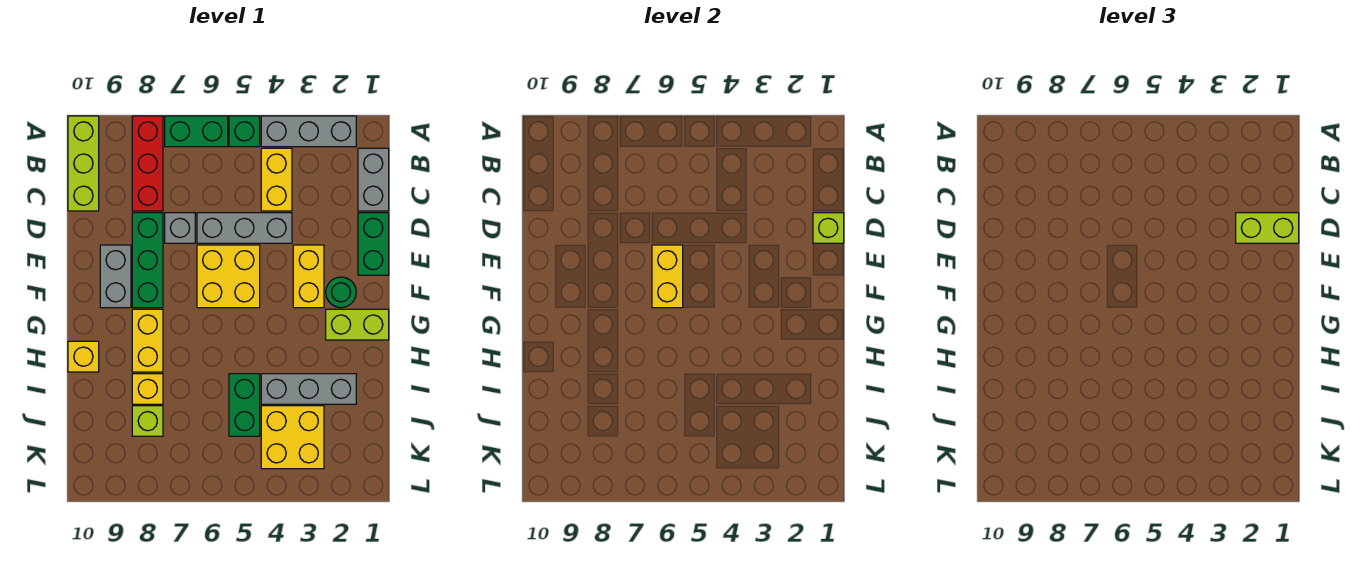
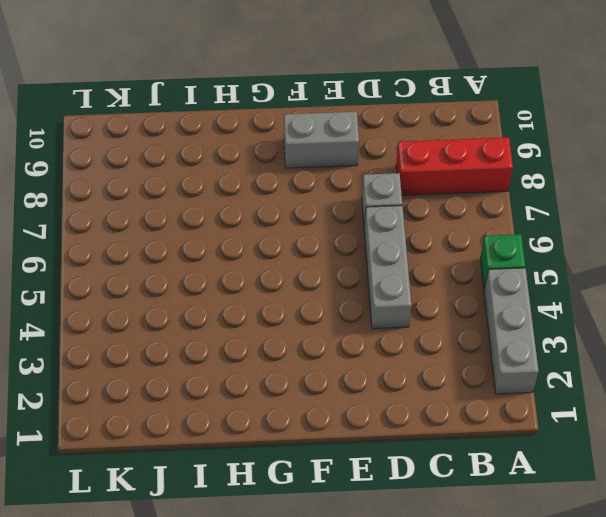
none -> green brick A6:A7 level 1
none -> lime brick A10:C10 level 1
none -> grey brick B1:C1 level 1

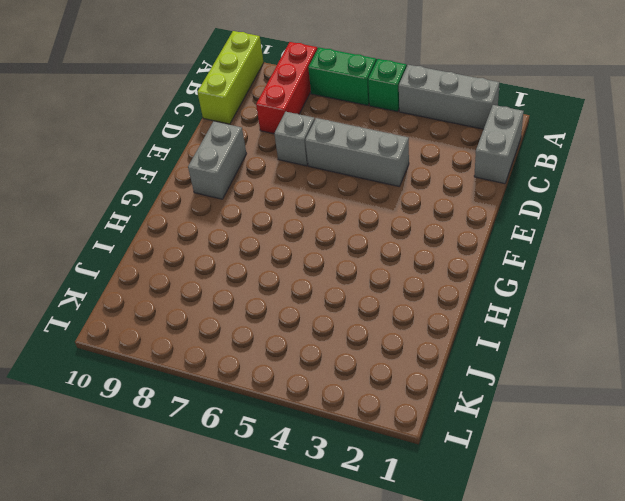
none -> yellow brick B4:C4 level 1
none -> green brick D1:E1 level 1
none -> green brick D8:F8 level 1

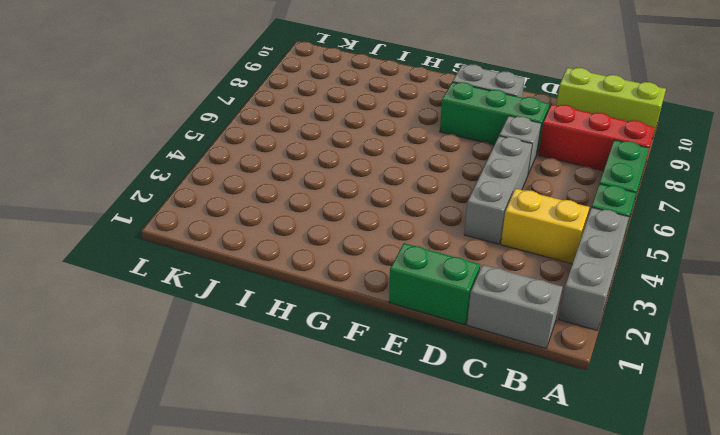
none -> yellow brick E3:F3 level 1
none -> yellow brick E5:F6 level 1
none -> green round brick F2 level 1

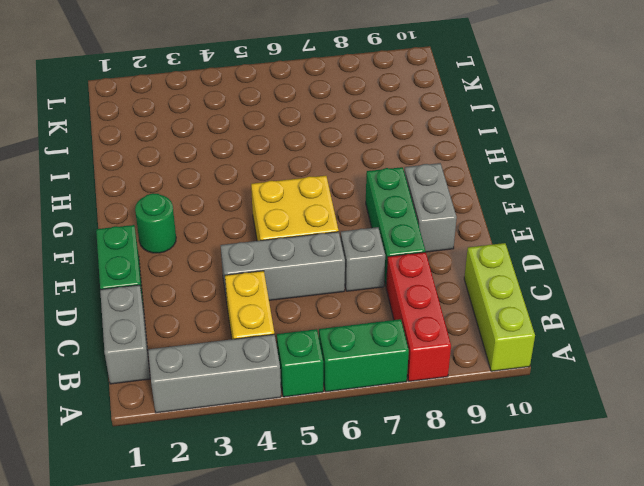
none -> yellow brick E3:F3 level 1
none -> lime brick G1:G2 level 1
none -> yellow brick G8:H8 level 1

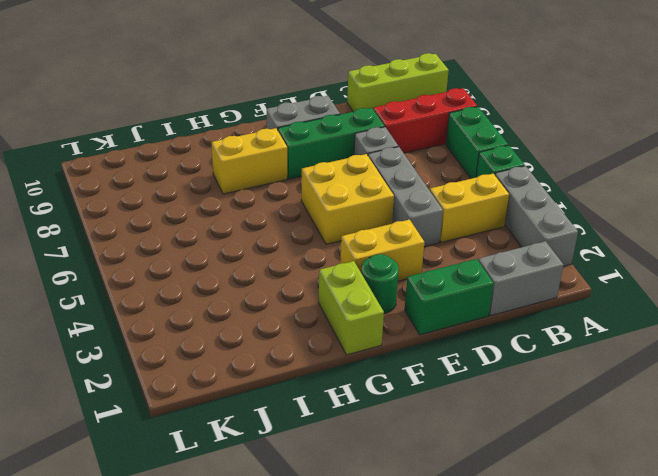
none -> yellow brick H10 level 1
none -> grey brick I2:I4 level 1
none -> green brick I5:J5 level 1

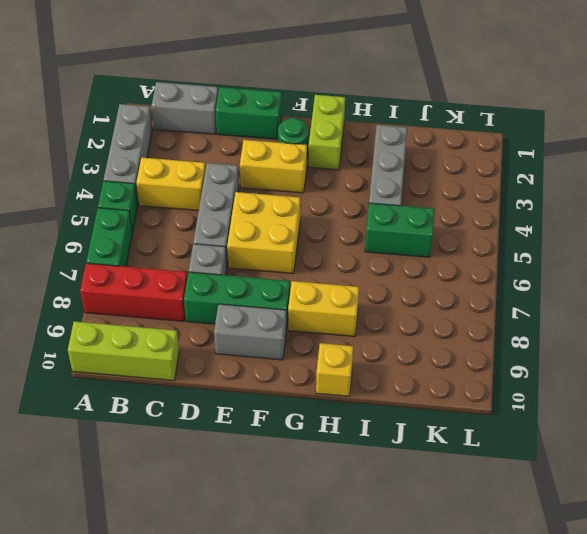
none -> yellow brick I8 level 1
none -> yellow brick J3:K4 level 1
none -> lime brick J8 level 1

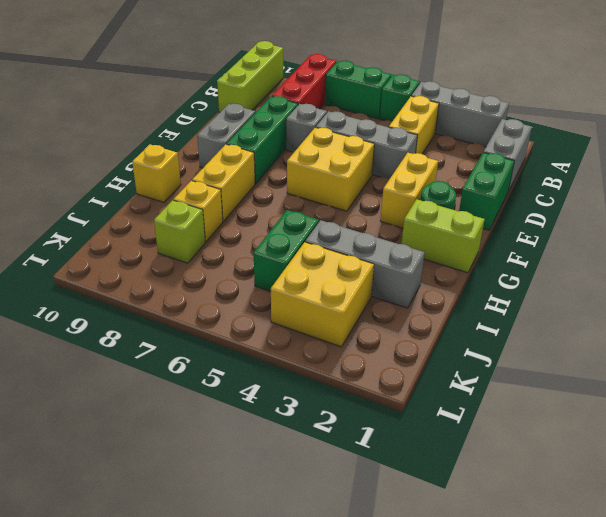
none -> lime brick D1 level 2
none -> yellow brick E6:F6 level 2
none -> lime brick D1:D2 level 3

